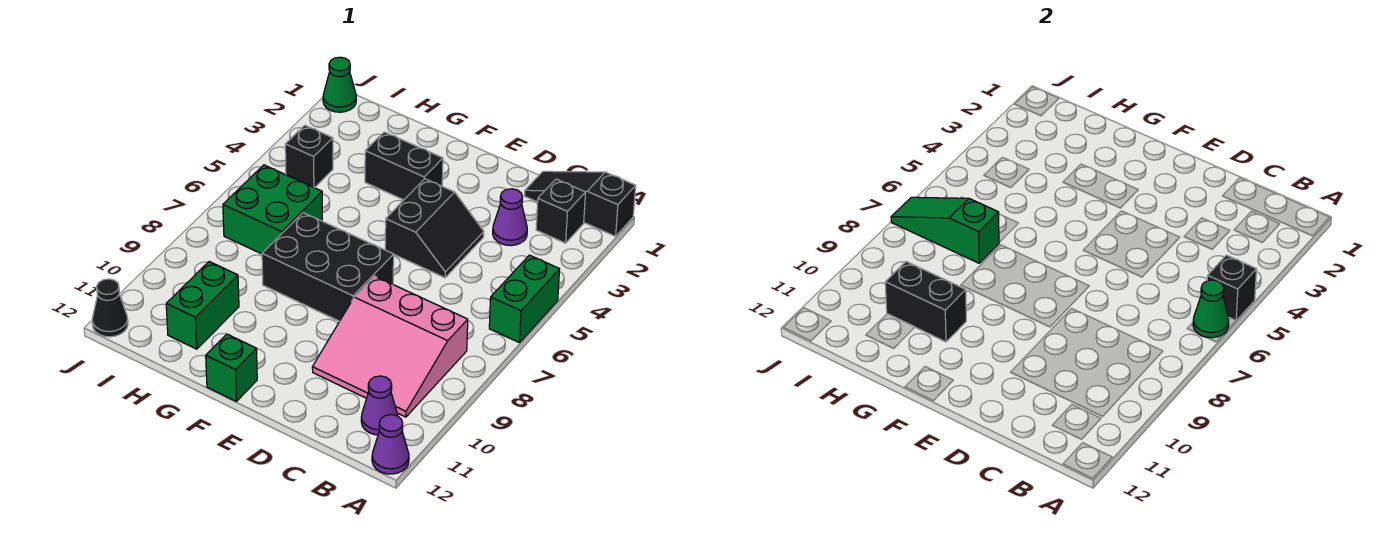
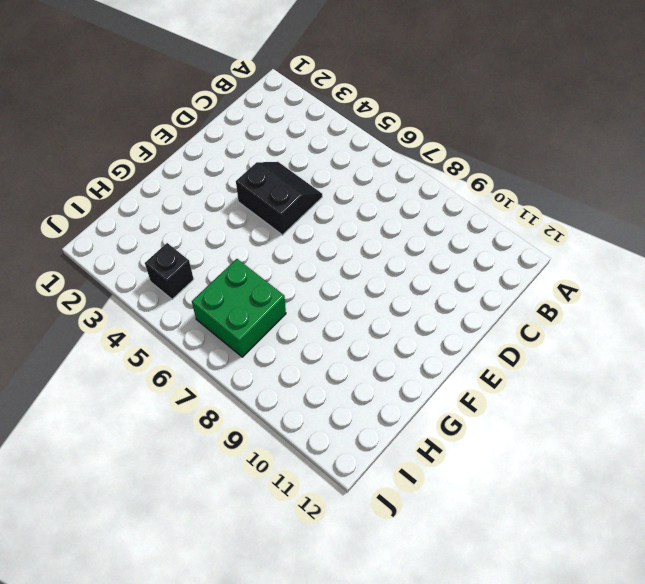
none -> black slope A1:C1 level 1 top A
none -> green brick A5:A6 level 1
none -> purple cone A12 level 1

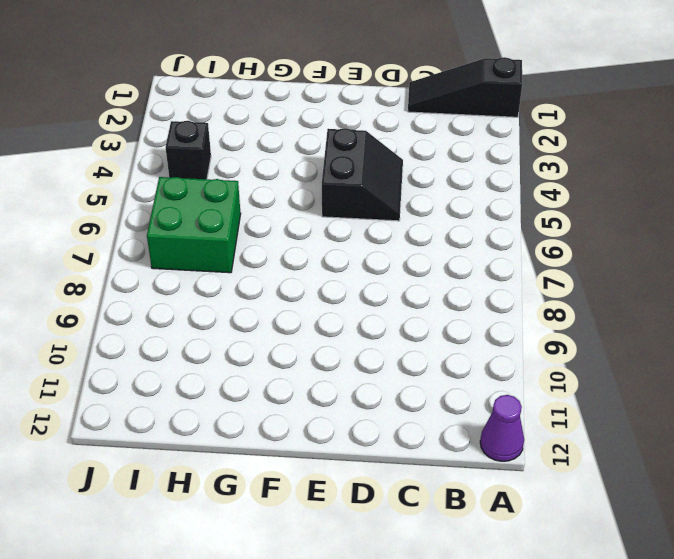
none -> green brick A5:A6 level 1
none -> black brick B2 level 1
none -> pink slope B8:D10 level 1 top 8

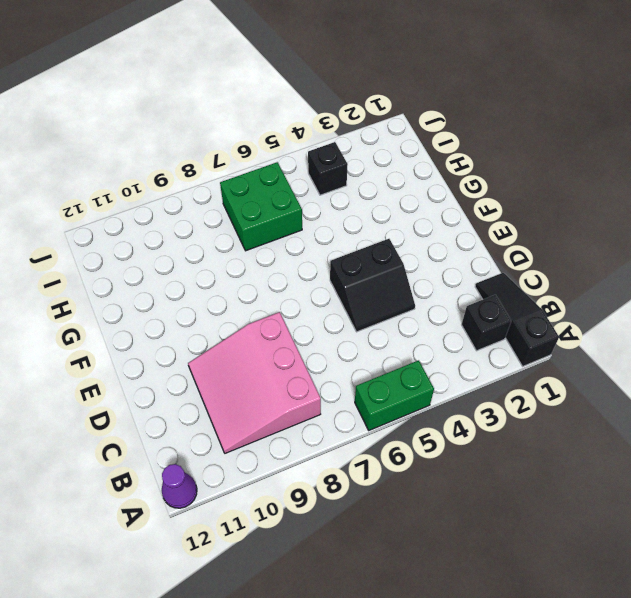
none -> purple cone B11 level 1
none -> purple cone C3 level 1
none -> black brick E7:G8 level 1

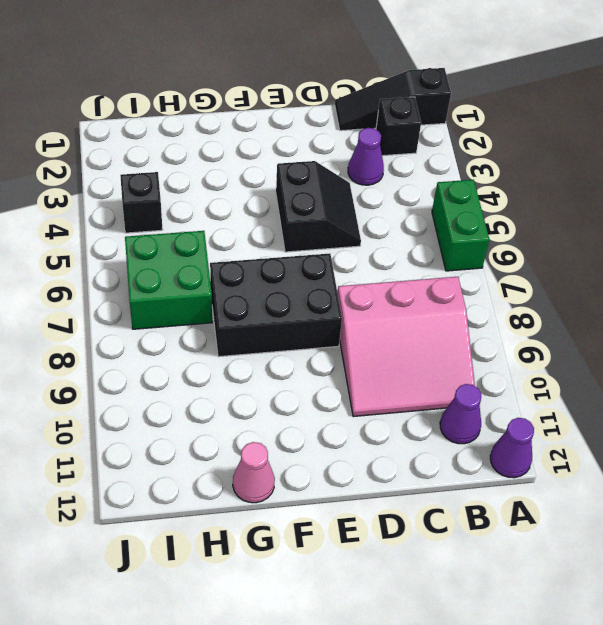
pink cone G12 level 1 -> none
none -> black brick F3:G3 level 1
none -> green brick F12 level 1
none -> green brick H10:H11 level 1

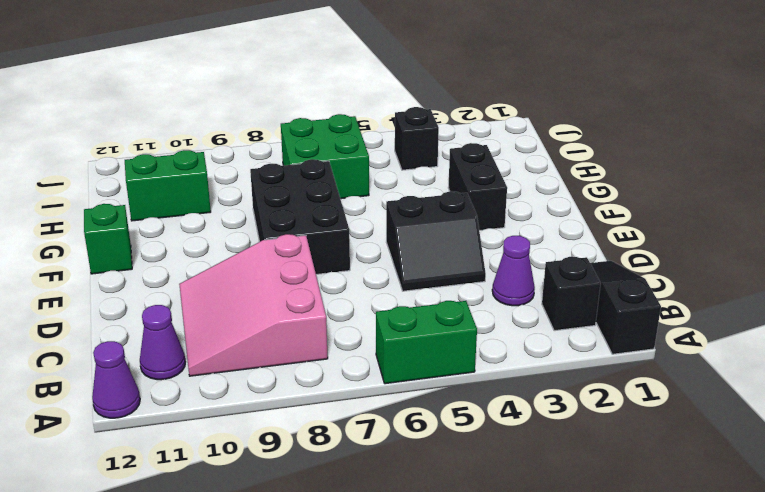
none -> green cone J1 level 1
none -> black cone J12 level 1
none -> black brick A5 level 2

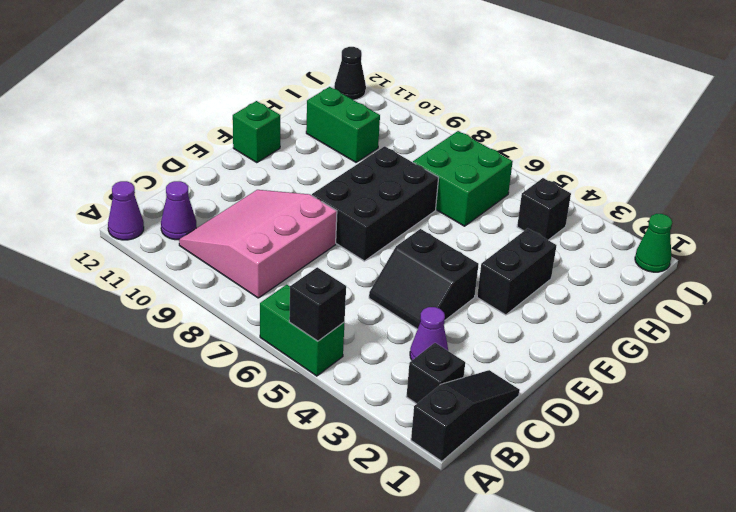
none -> green cone A6 level 2
none -> black brick G10:H10 level 2
none -> green slope H7:J7 level 2 top H

